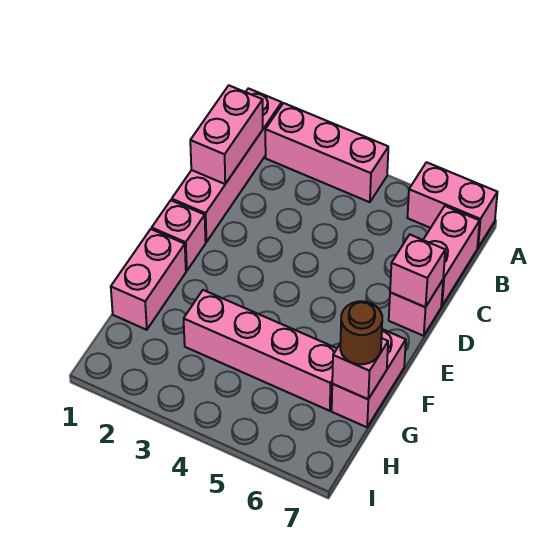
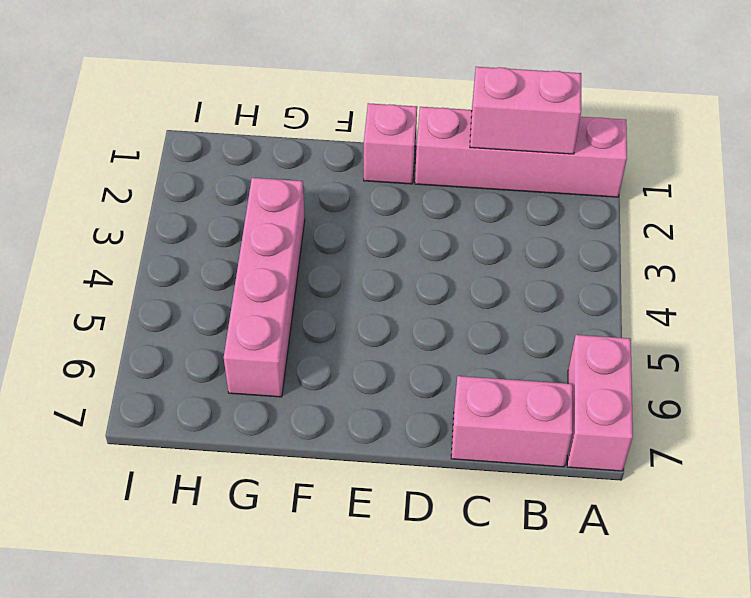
none -> pink brick A2:A4 level 1
none -> pink brick D7 level 1
none -> pink brick F1:G1 level 1

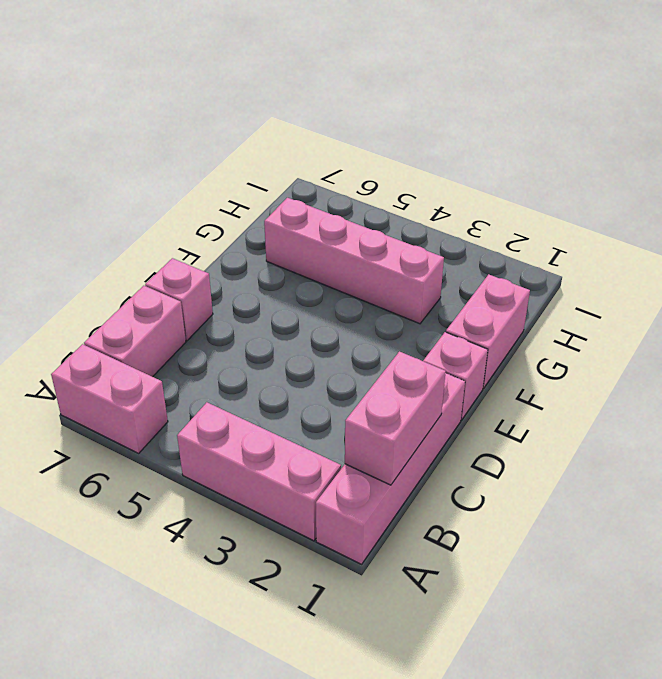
none -> pink brick F7:G7 level 1
none -> pink brick D7 level 2
none -> pink brick G7 level 2

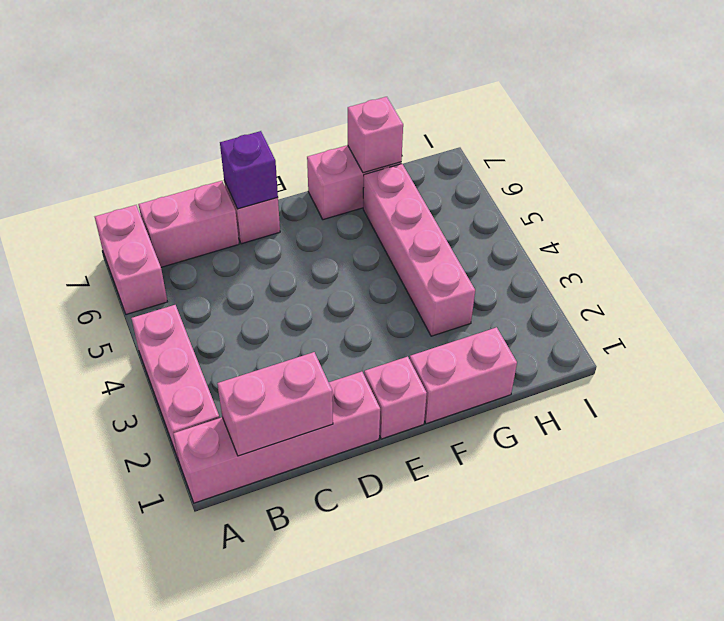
purple brick D7 level 2 -> pink brick D7 level 2
none -> brown round brick G7 level 3

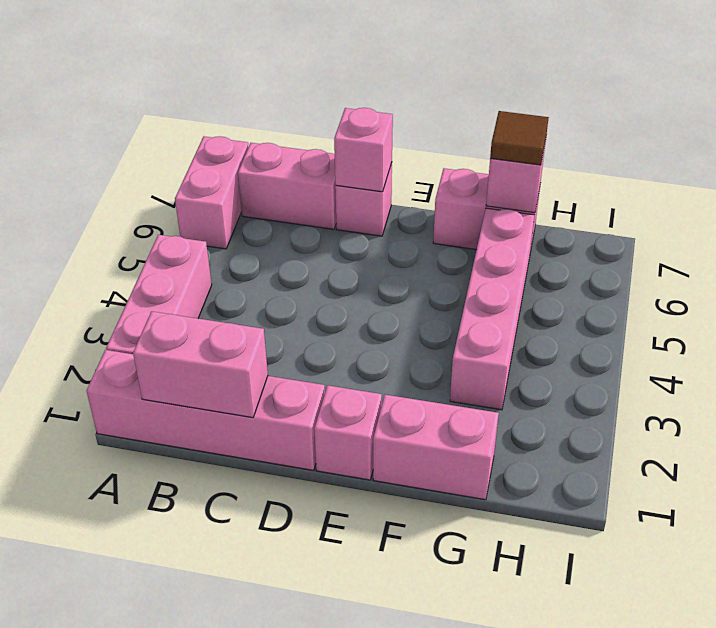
brown tile G7 level 3 -> brown round brick G7 level 3

